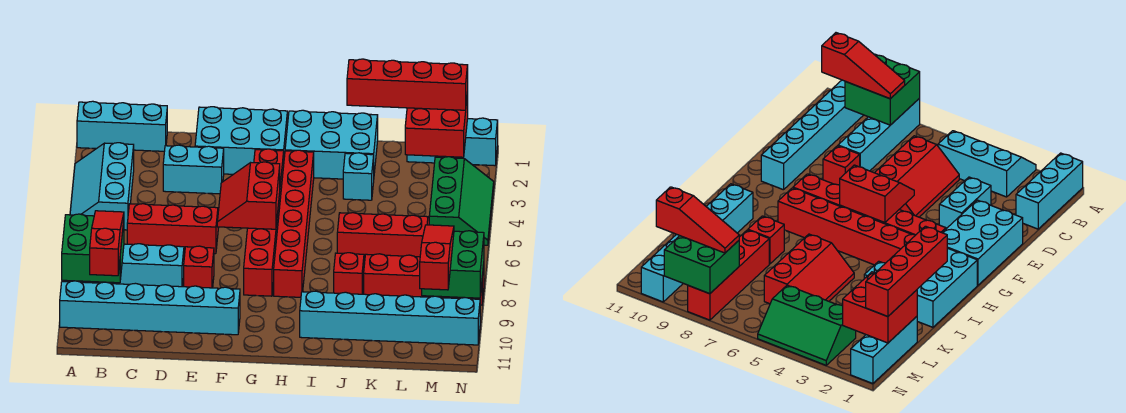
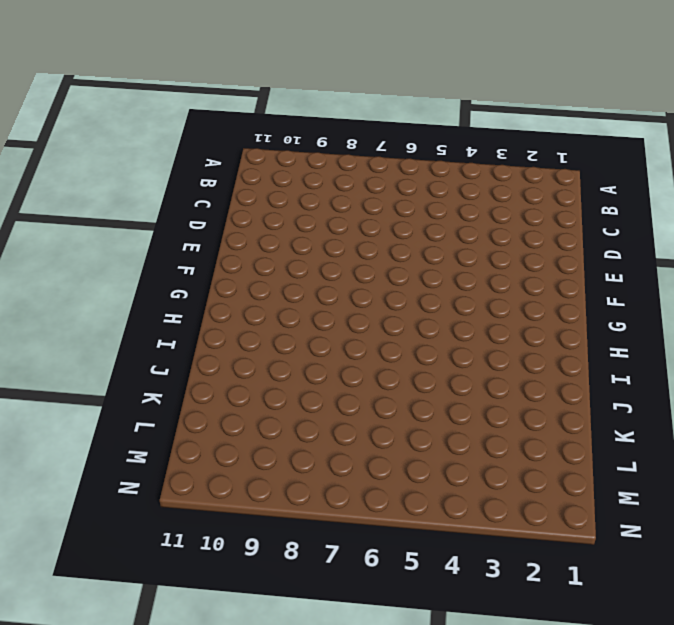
none -> cyan brick A1:C1 level 1
none -> cyan slope A3:B5 level 1 top B
none -> cyan brick A8:D8 level 1

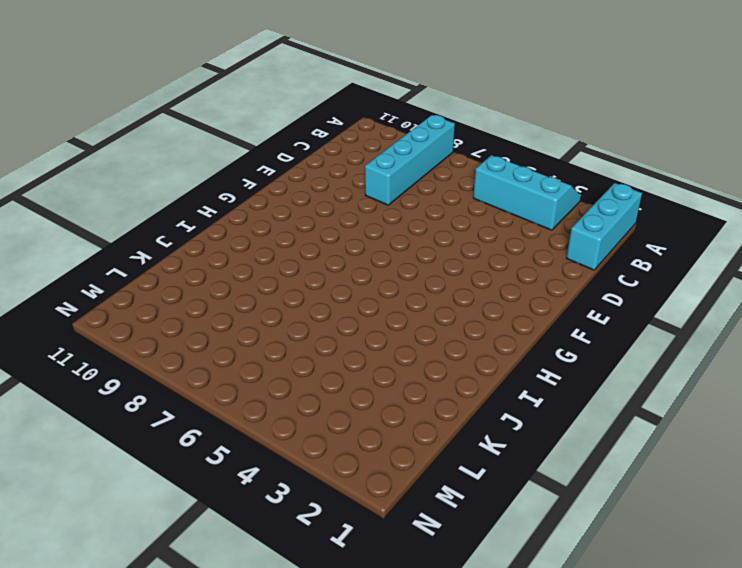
none -> cyan brick A10:F10 level 1
none -> red slope C5:E6 level 1 top 6
none -> cyan brick D3:E3 level 1

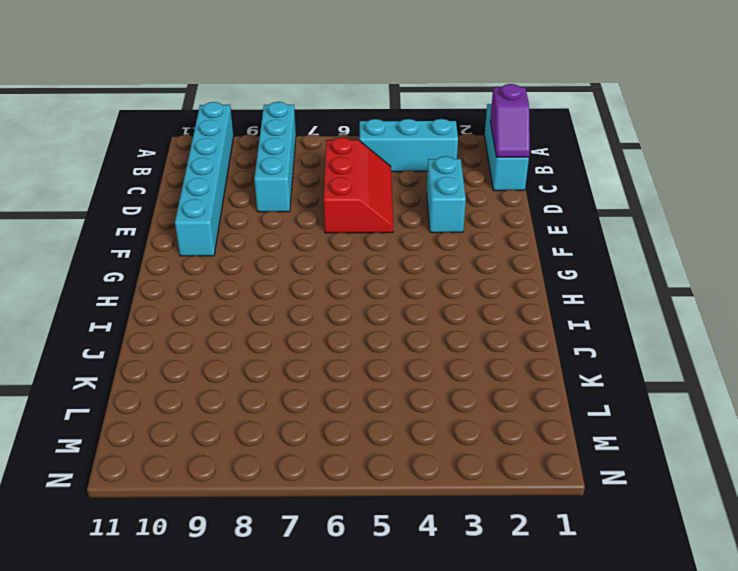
purple slope B1:C1 level 2 top B -> none
none -> cyan brick E1:G2 level 1
none -> red brick E8 level 1
none -> red brick G3:G8 level 1

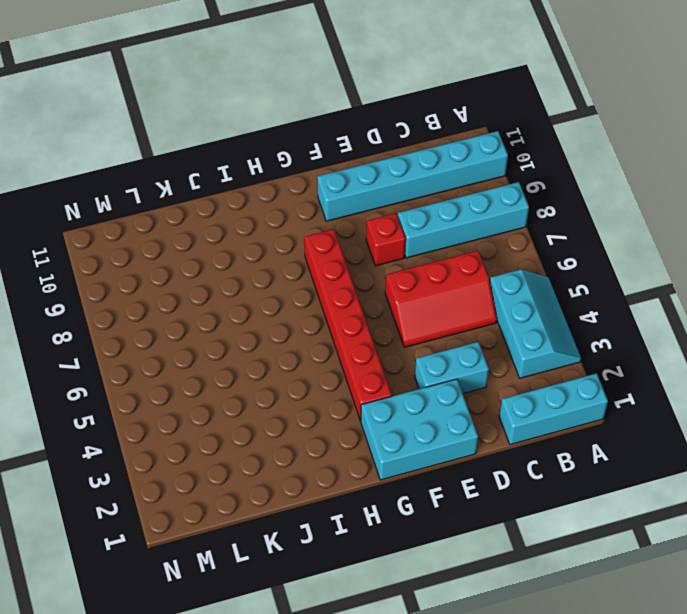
none -> cyan brick H1:J2 level 1
none -> red brick H3:H8 level 1
none -> cyan brick I10:N10 level 1

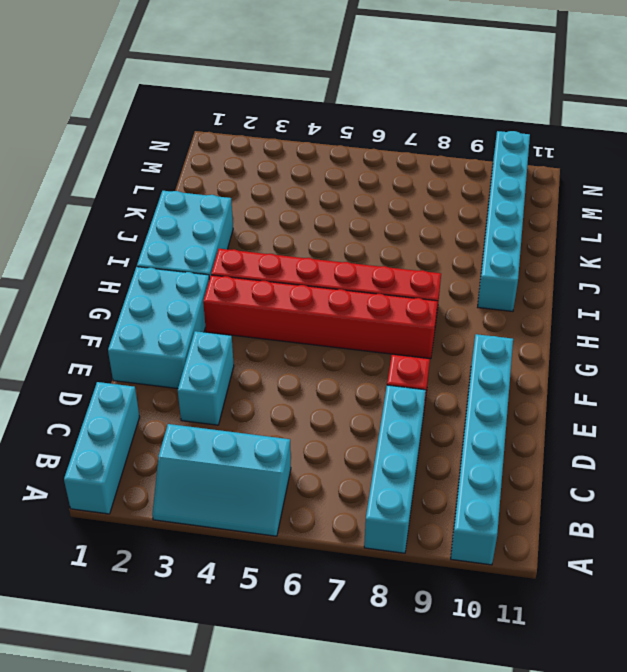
none -> red slope C5:E6 level 1 top 6
none -> cyan brick J3 level 1
none -> red slope J5:L6 level 1 top 6

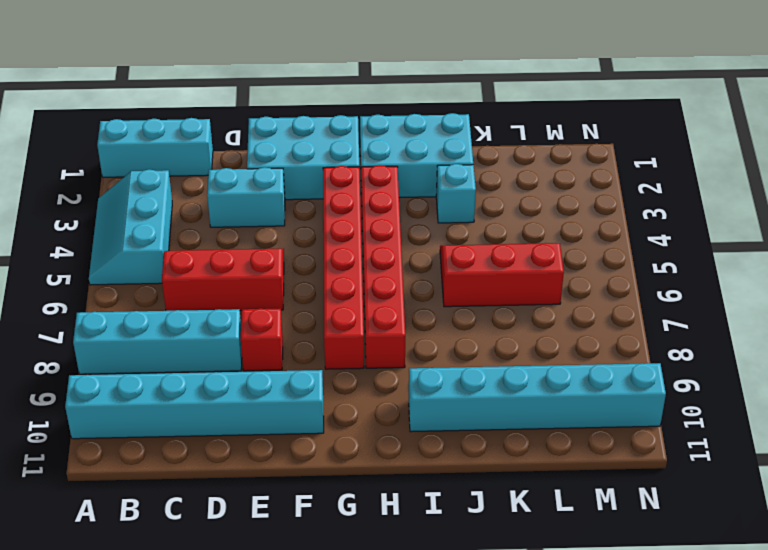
none -> red brick J8 level 1
none -> red brick K8:N8 level 1
none -> cyan brick L1:N1 level 1

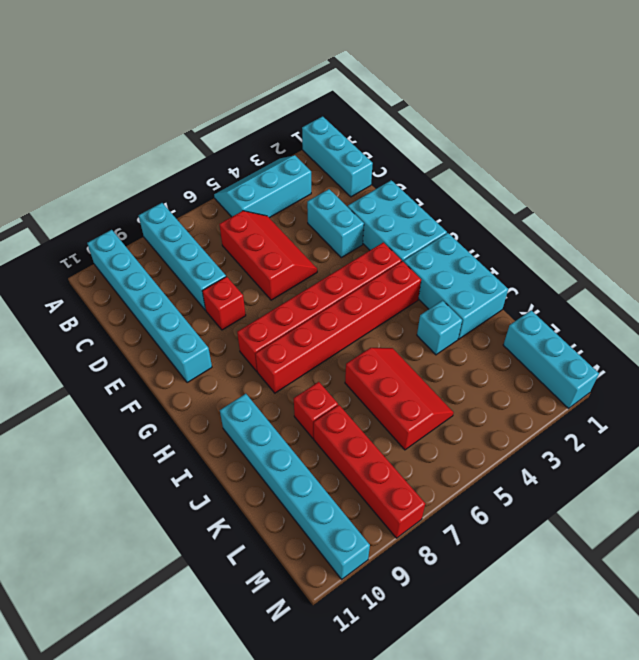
none -> green slope M3:N5 level 1 top M
none -> green brick A8:B9 level 2
none -> red slope F5:G6 level 2 top G

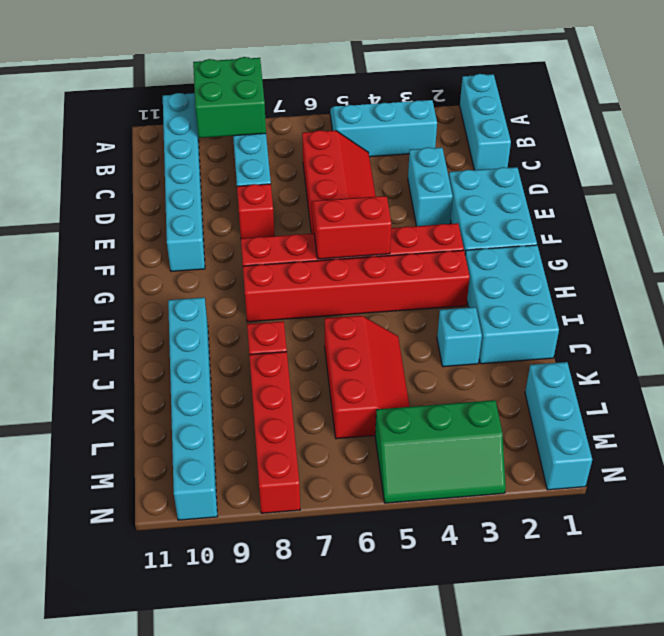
none -> red brick L1:M2 level 2
none -> green brick M8:N9 level 2
none -> red slope B8:B10 level 3 top 10

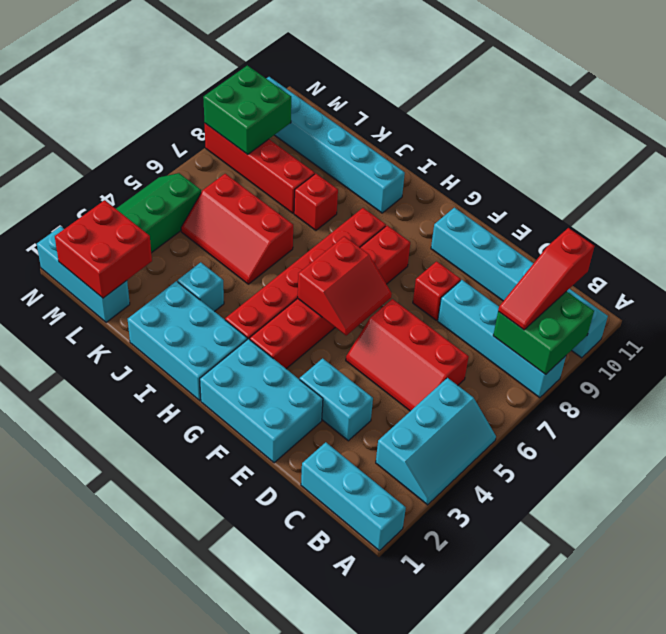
none -> red brick J1:M1 level 3
none -> red slope M8:M10 level 3 top 10

